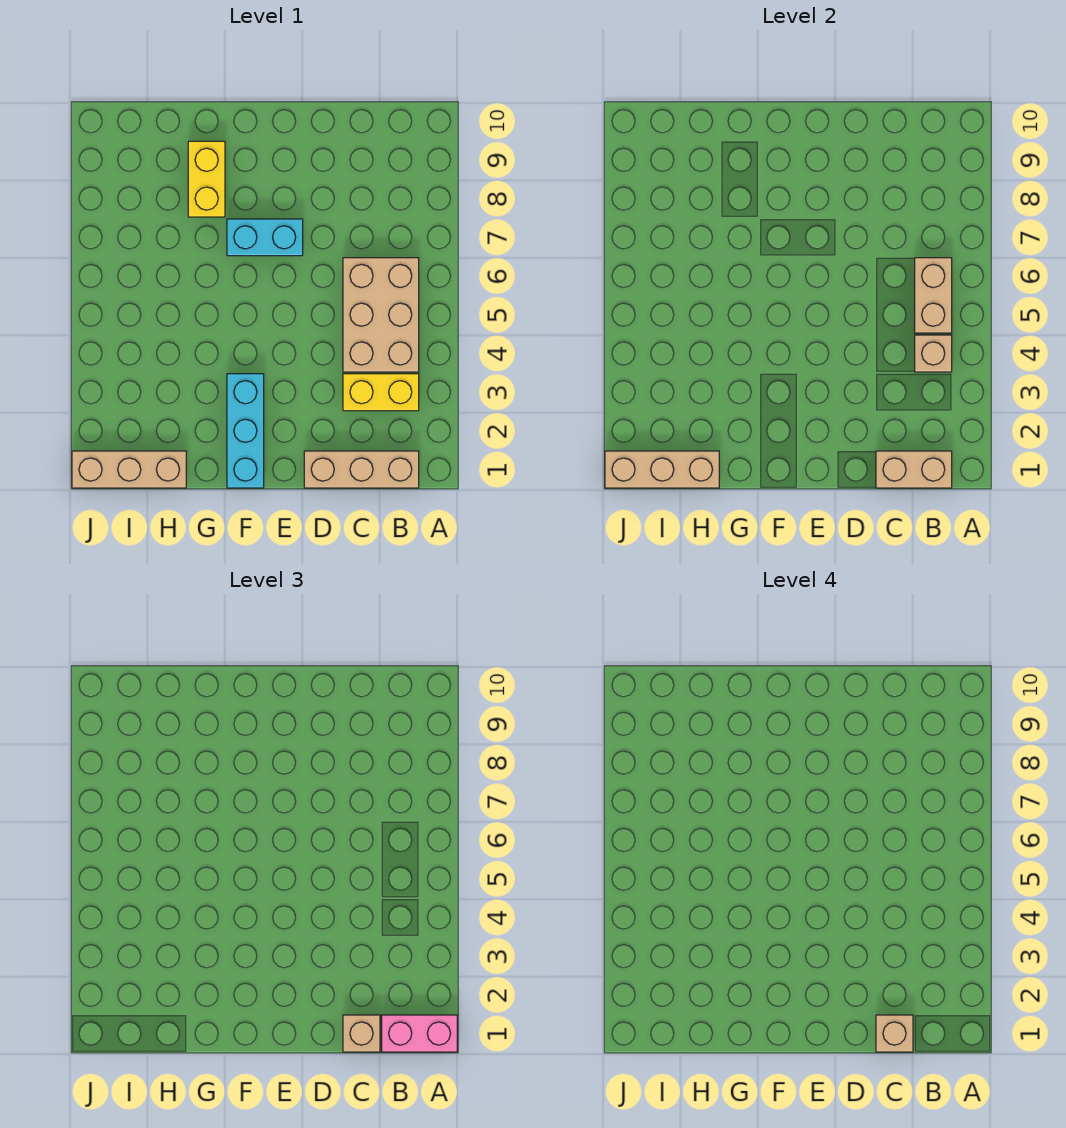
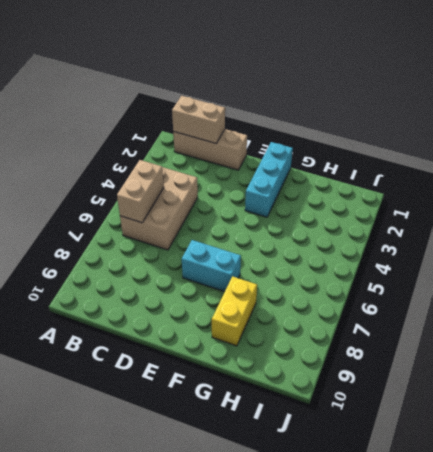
none -> yellow brick B3:C3 level 1
none -> tan brick H1:J1 level 1
none -> tan brick B4 level 2

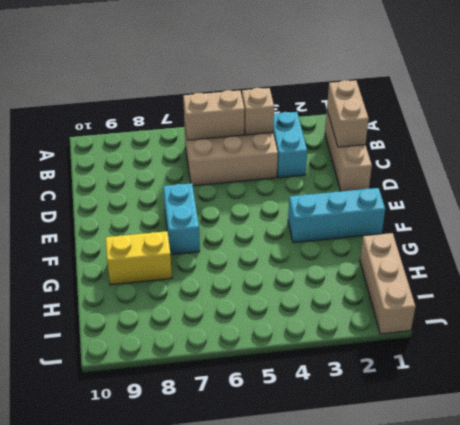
cyan brick B3:C3 level 1 -> yellow brick B3:C3 level 1
none -> tan brick H1:J1 level 2
none -> pink brick A1:B1 level 3
none -> tan brick C1 level 3

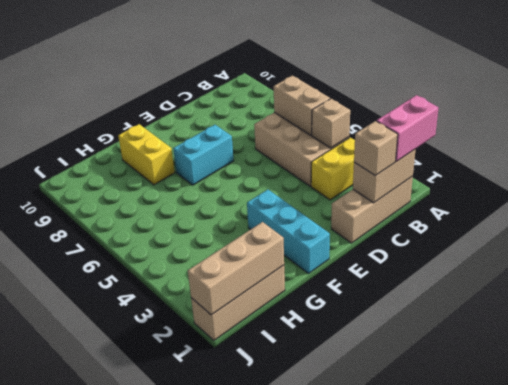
none -> tan brick C1 level 4

